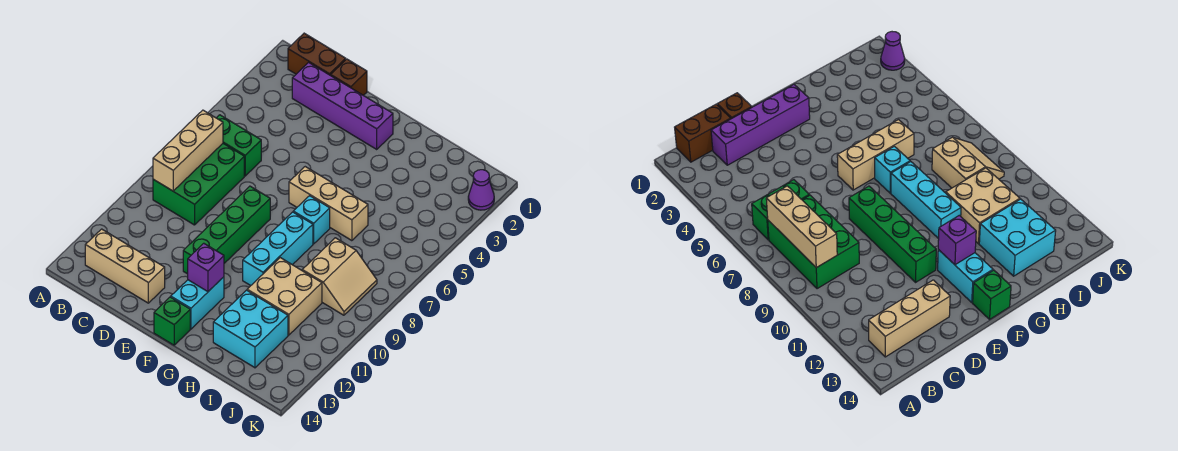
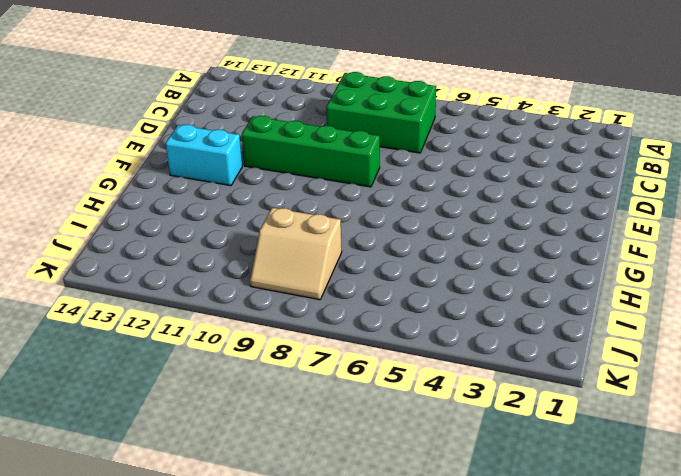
none -> brown brick B1:C1 level 1
none -> green brick B6:C6 level 1
none -> tan brick B13:D13 level 1

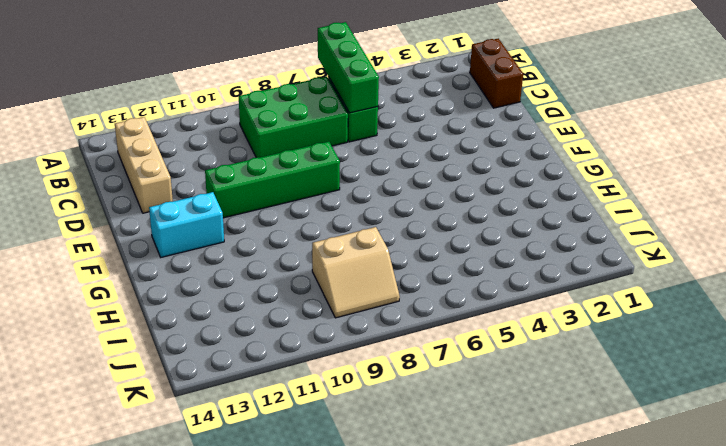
green brick A6:C6 level 2 -> none
none -> purple brick C2:F2 level 1
none -> brown brick D1 level 1
none -> tan brick F6:H6 level 1

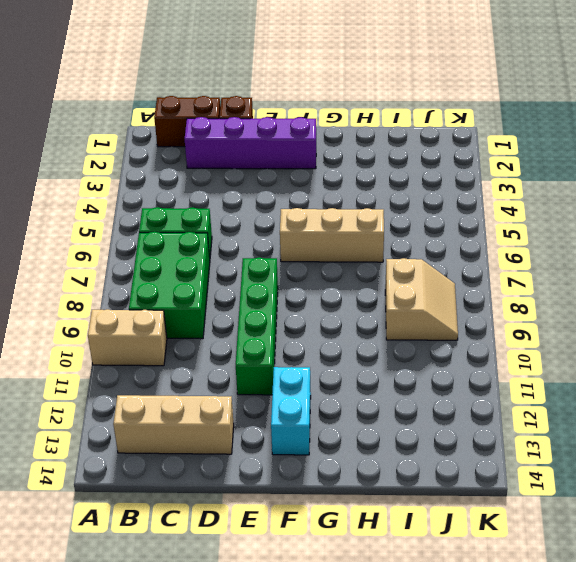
tan brick A10:B10 level 1 -> none
none -> green brick F14 level 1
none -> cyan brick G7 level 1
none -> cyan brick G8:G10 level 1

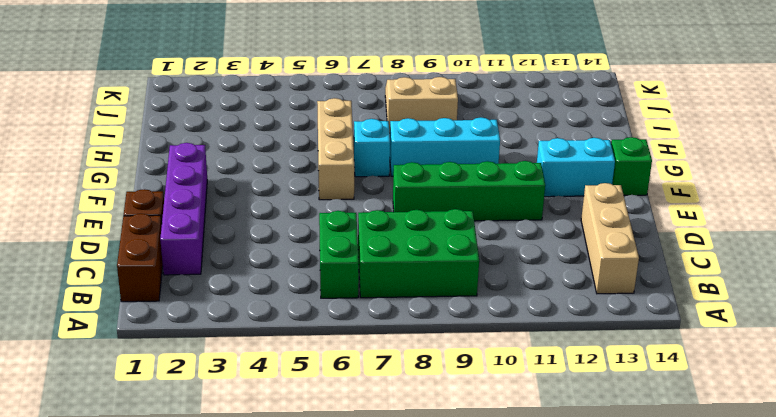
none -> tan brick H10:I11 level 1
none -> cyan brick H12:I13 level 1
none -> purple cone K2 level 1

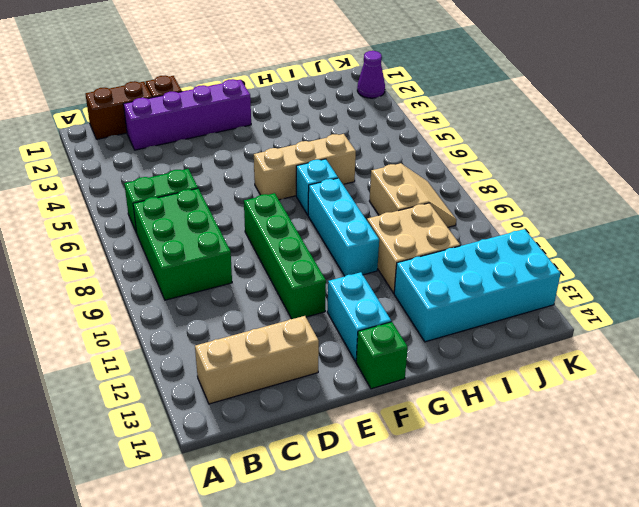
cyan brick H12:K13 level 1 -> cyan brick H12:I13 level 1
none -> tan brick B7:B9 level 2
none -> purple brick F12 level 2

